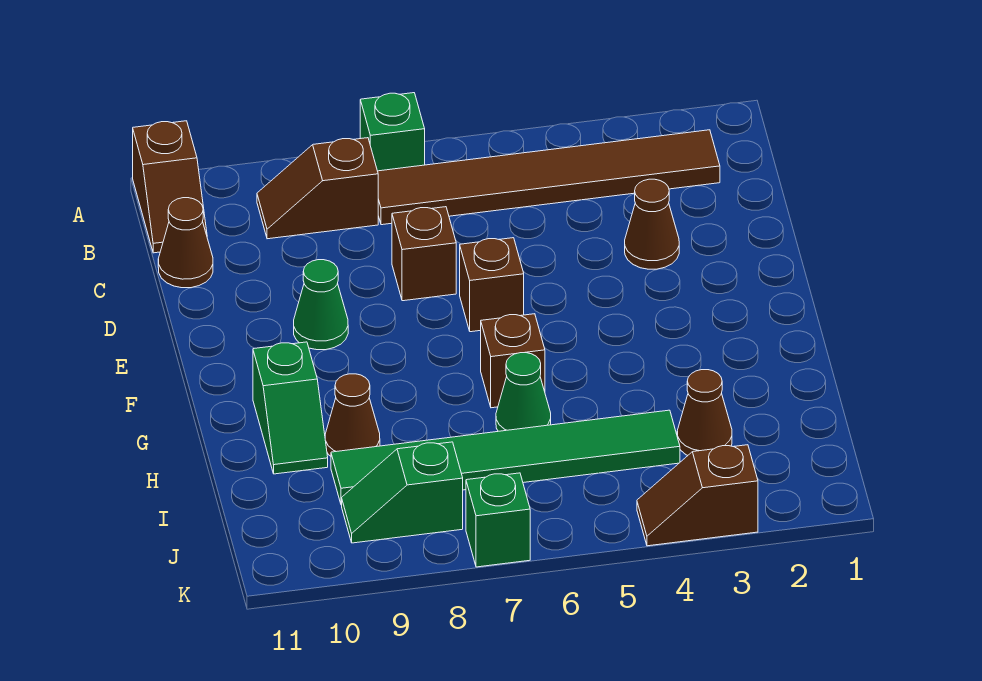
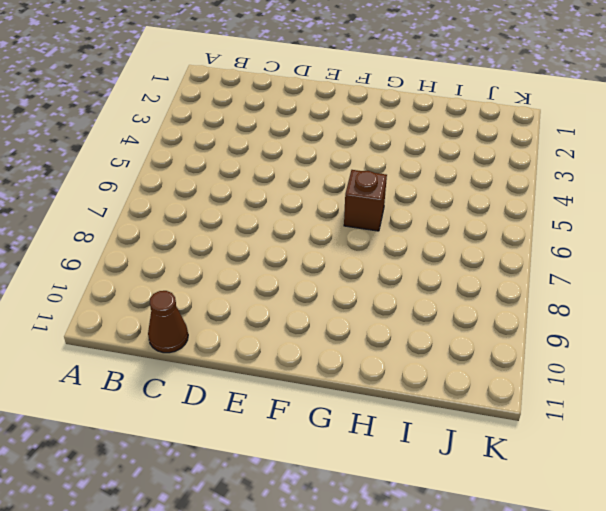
none -> green brick A7 level 1
none -> brown slope A11:B11 level 1 top A
none -> brown tile B2:B7 level 1

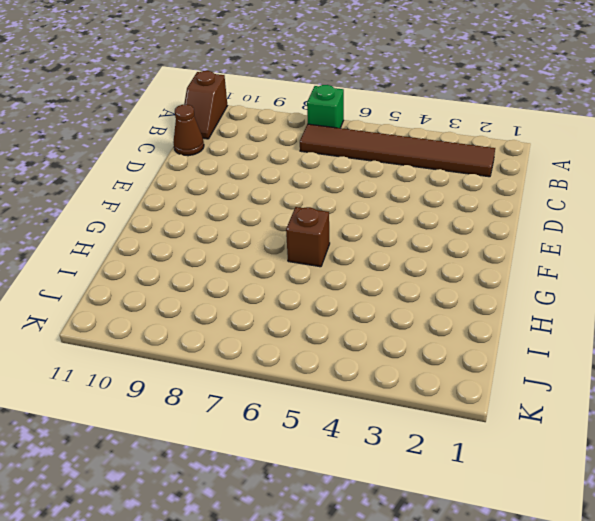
none -> brown slope B8:B9 level 1 top 8
none -> brown cone D3 level 1
none -> brown brick D7 level 1

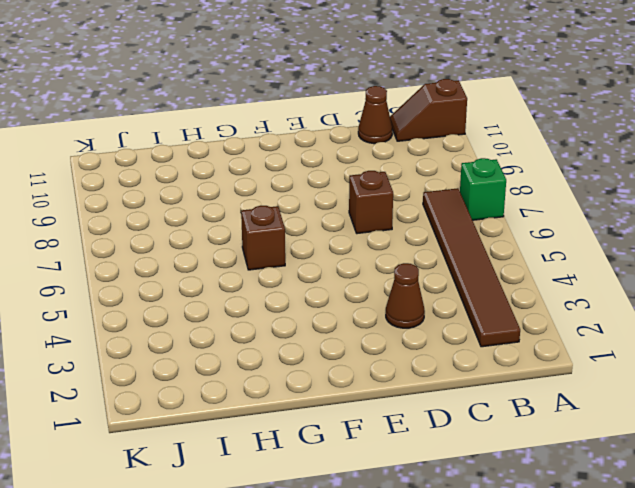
none -> brown slope B8:B9 level 1 top 8
none -> brown brick E6 level 1
none -> green cone E9 level 1

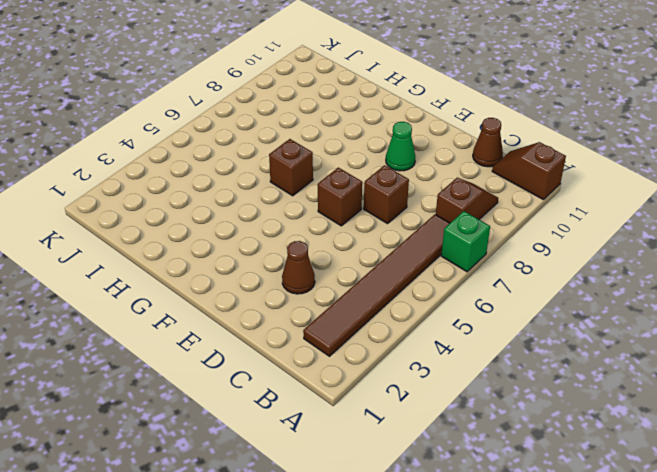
none -> green slope G10:H10 level 1 top G
none -> green cone H6 level 1
none -> brown cone H9 level 1

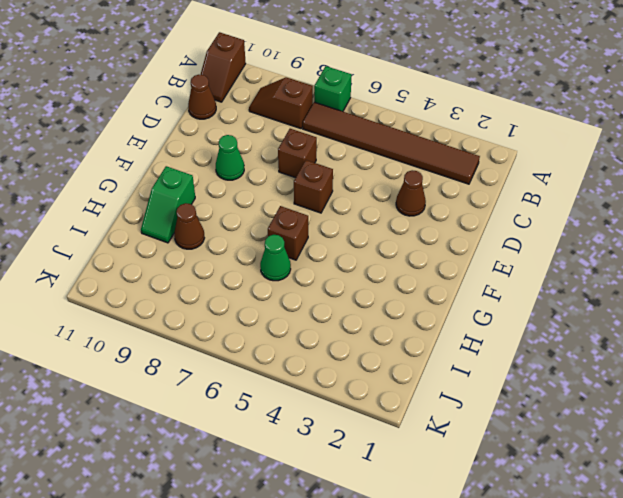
none -> brown cone I3 level 1
none -> green tile I4:I9 level 1
none -> green slope J8:J9 level 1 top 8

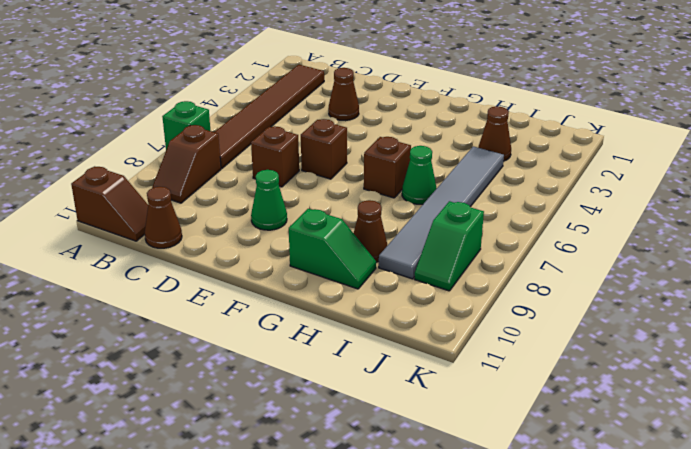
grey tile I4:I9 level 1 -> green tile I4:I9 level 1
none -> brown slope K3:K4 level 1 top 3
none -> green brick K7 level 1

